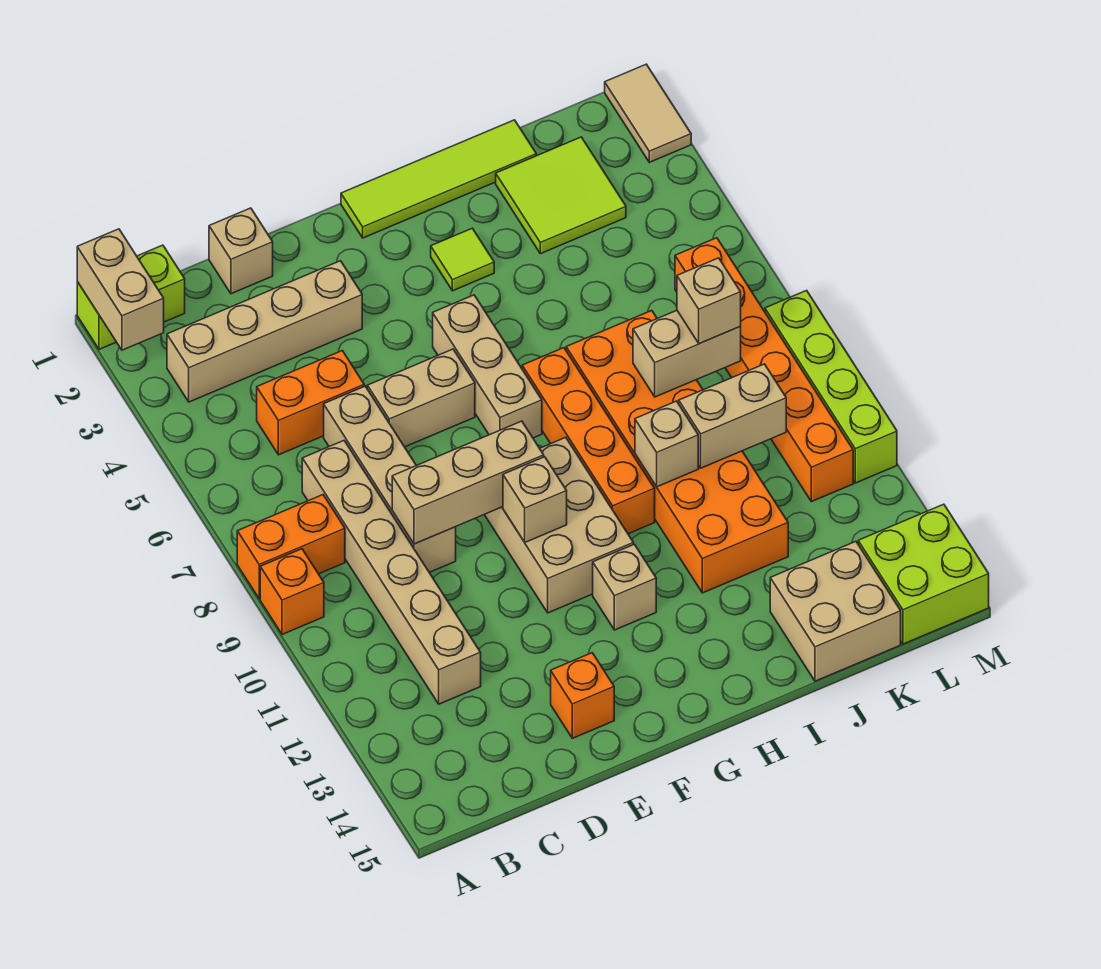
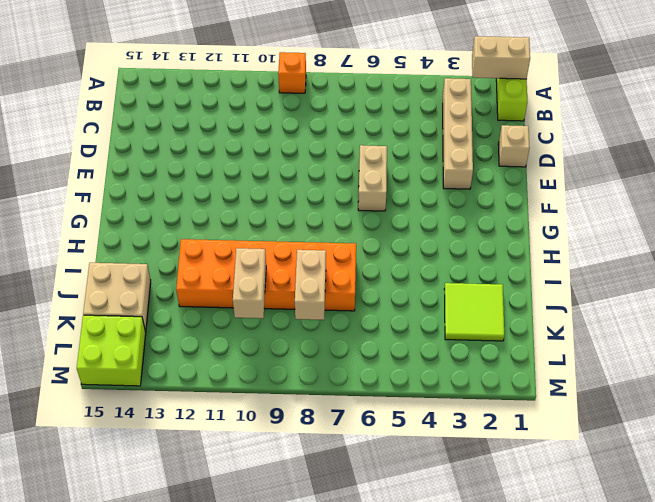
none -> orange brick A8:B8 level 1
none -> orange brick C5:D5 level 1
none -> tan brick C7:C12 level 1
none -> tan brick D6:D9 level 1

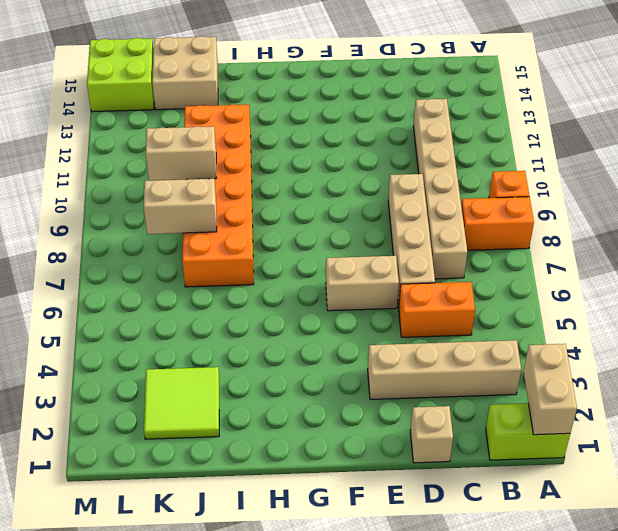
none -> orange brick E14 level 1
none -> tan brick F9:G11 level 1
none -> lime tile G1:J1 level 1
none -> tan brick G5:G7 level 1

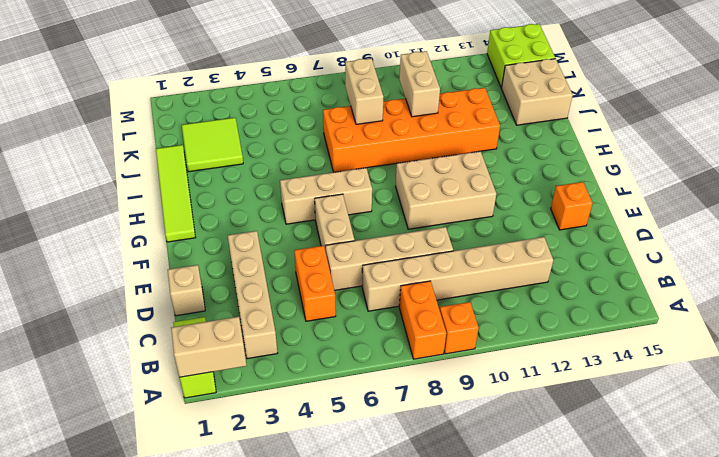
none -> tan brick G12 level 1
none -> lime tile H3 level 1
none -> orange brick H7:H10 level 1
none -> orange brick L6:L11 level 1

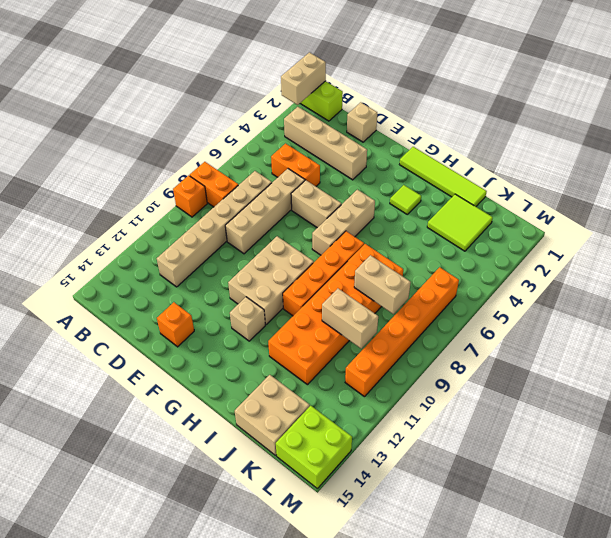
none -> tan tile M1:M2 level 1
none -> lime brick M8:M11 level 1
none -> tan brick D9:F9 level 2
none -> tan brick F10 level 2

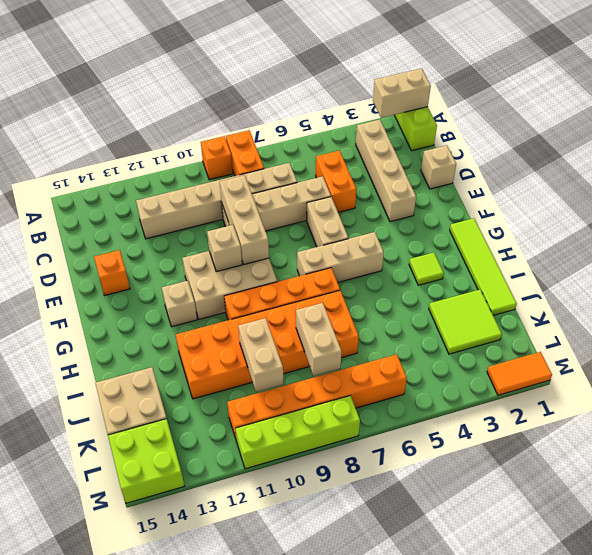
orange tile M1:M2 level 1 -> tan tile M1:M2 level 1
none -> tan brick I10 level 2
none -> tan brick K8 level 3

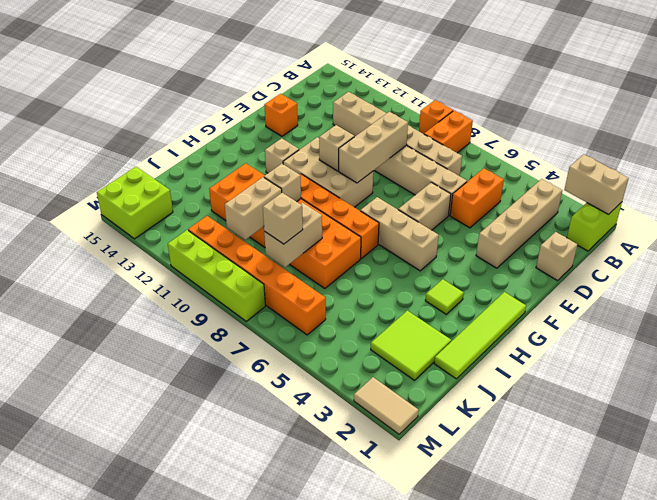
none -> tan brick J14:K15 level 1

